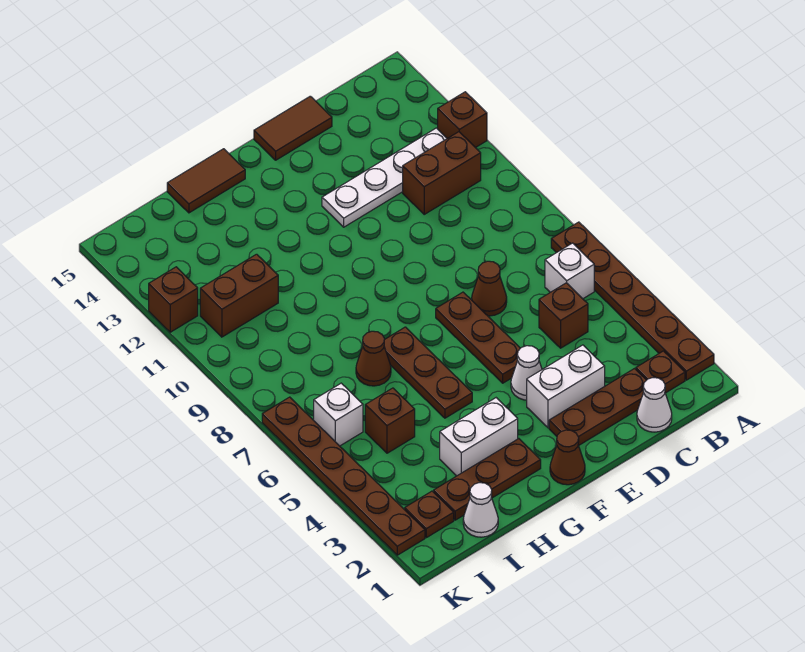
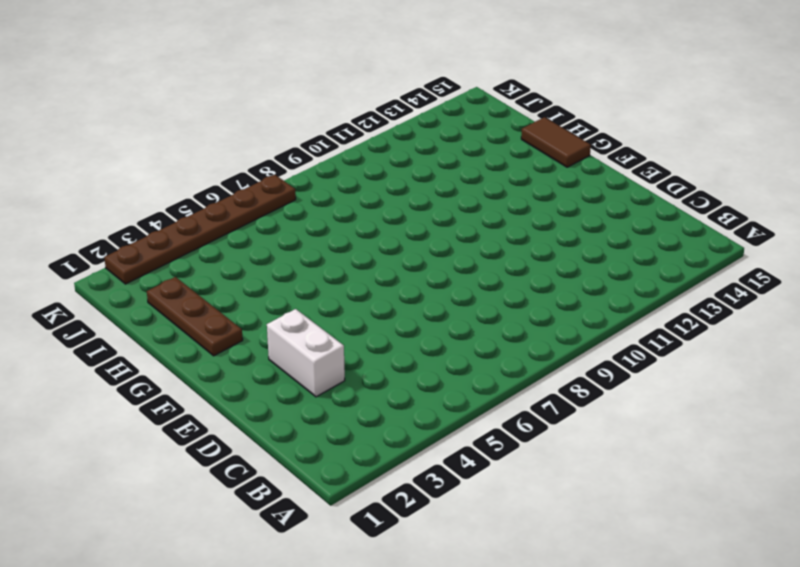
none -> brown plate A2:A7 level 1
none -> brown brick A12 level 1
none -> brown plate B2 level 1

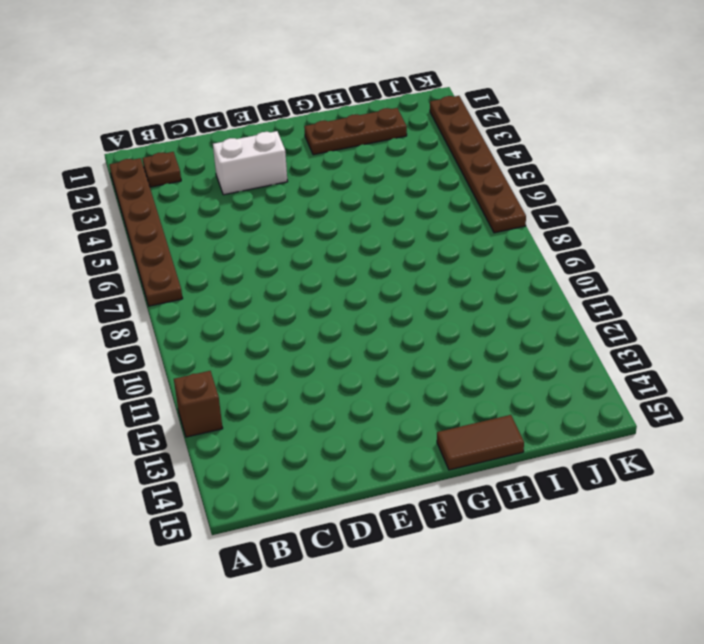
none -> white brick B6 level 1
none -> brown brick B11:C11 level 1
none -> white plate B12:E12 level 1

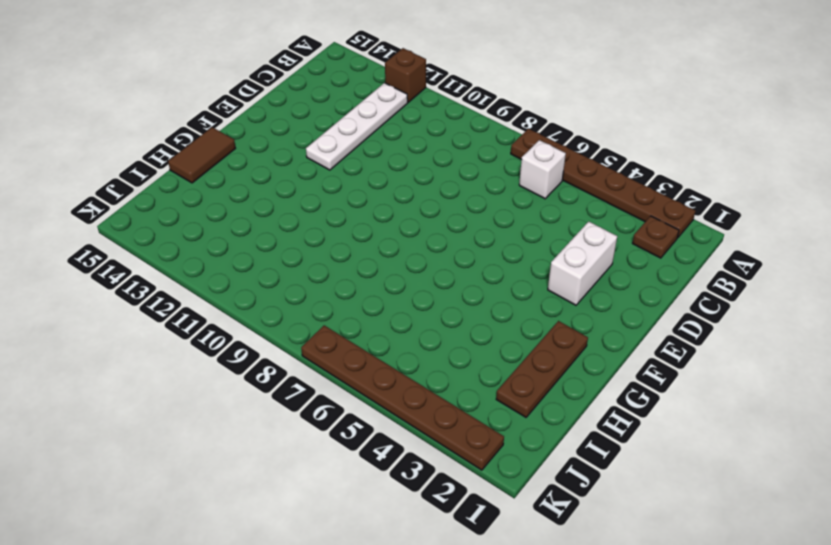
none -> brown brick B11:C11 level 1
none -> white cone C1 level 1
none -> brown plate C2:E2 level 1

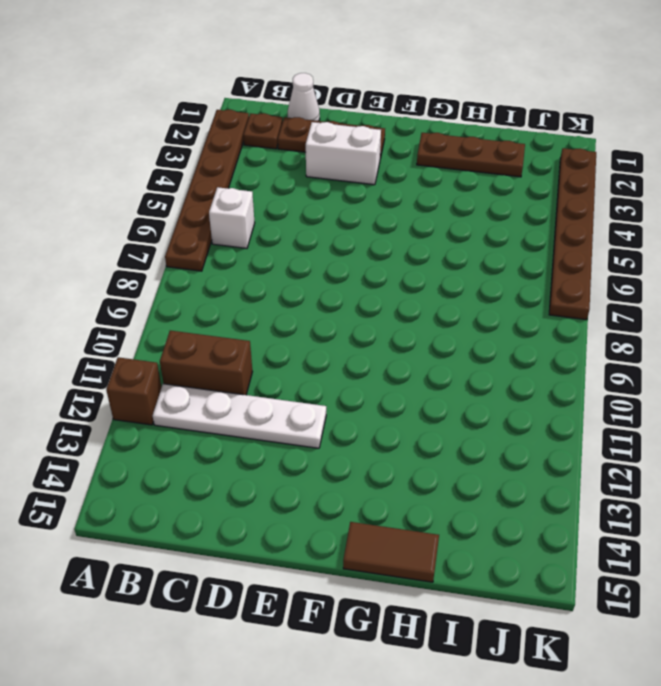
none -> brown brick C5 level 1
none -> brown cone D7 level 1
none -> brown tile D15:E15 level 1

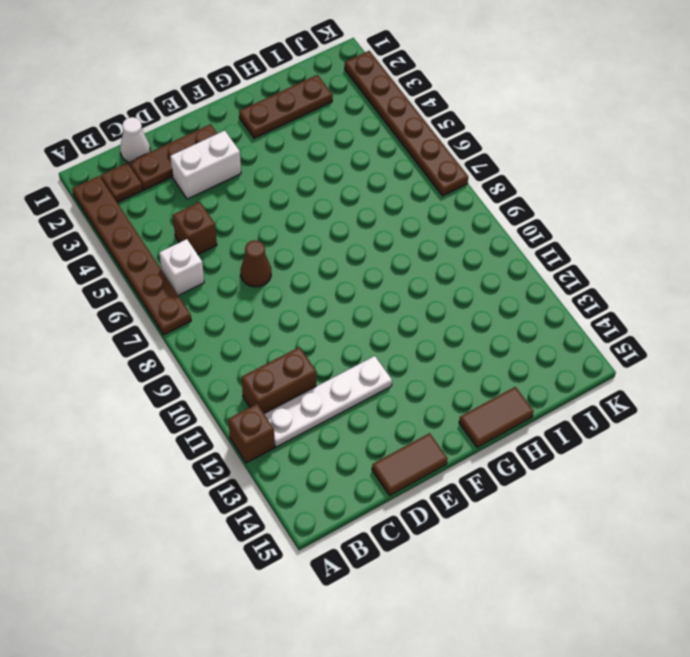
none -> white cone E4 level 1
none -> brown plate E5:E7 level 1
none -> brown cone F1 level 1

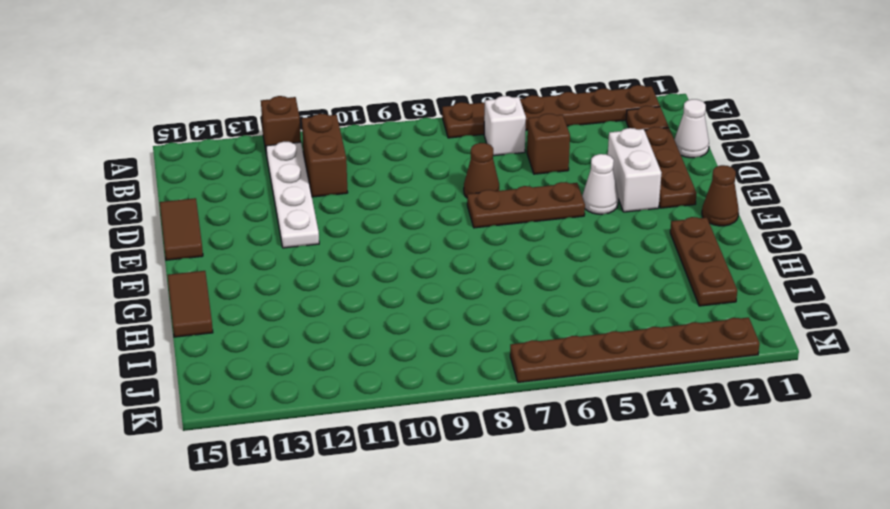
none -> white brick G3:H3 level 1
none -> brown plate G5:G7 level 1
none -> brown cone H7 level 1

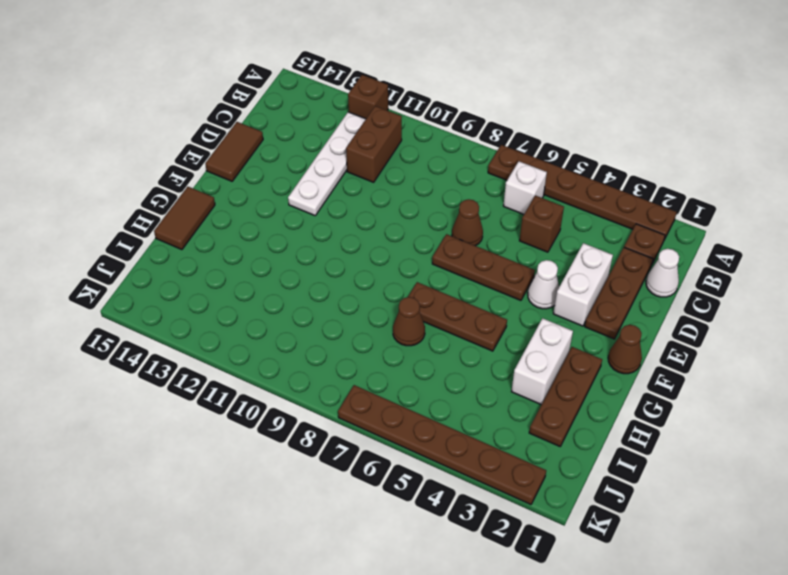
none -> white cone I1 level 1
none -> brown brick I5 level 1
none -> brown brick I11:J11 level 1

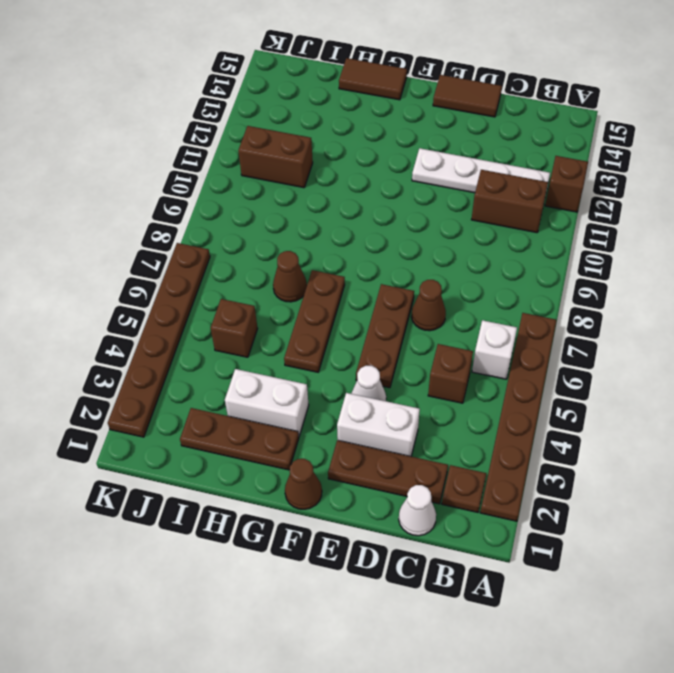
none -> white cone I1 level 1
none -> brown plate J2 level 1
none -> white brick J6 level 1

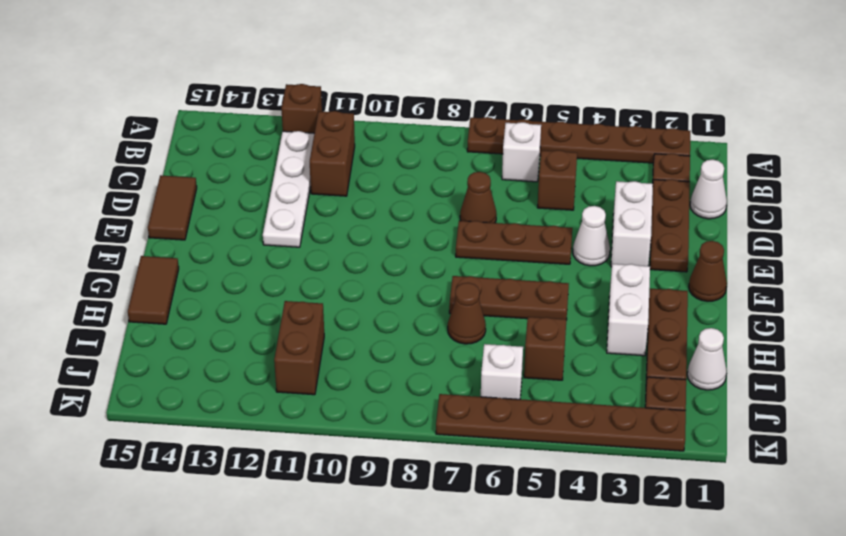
none -> brown brick K12 level 1

